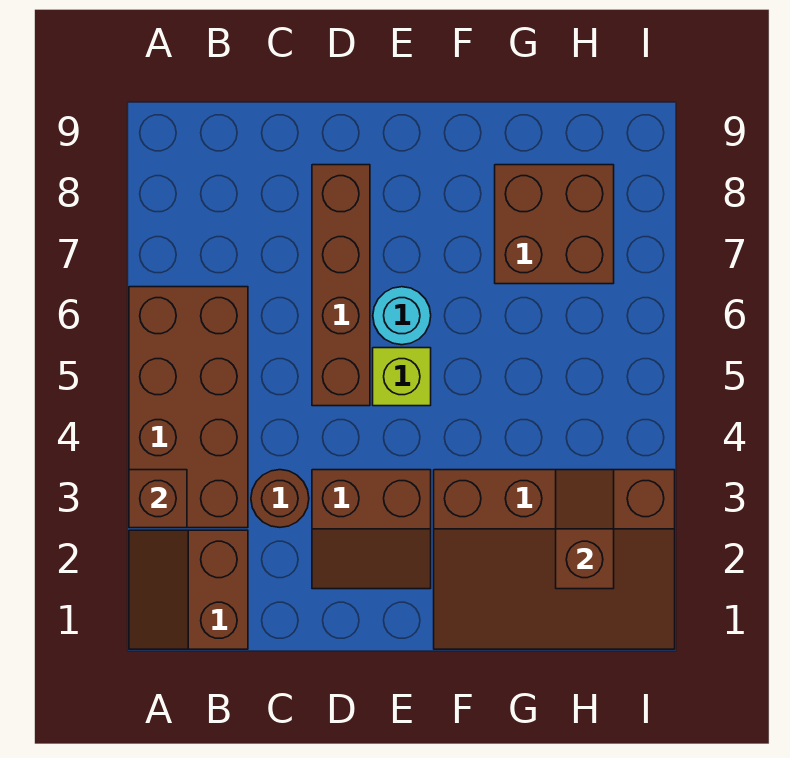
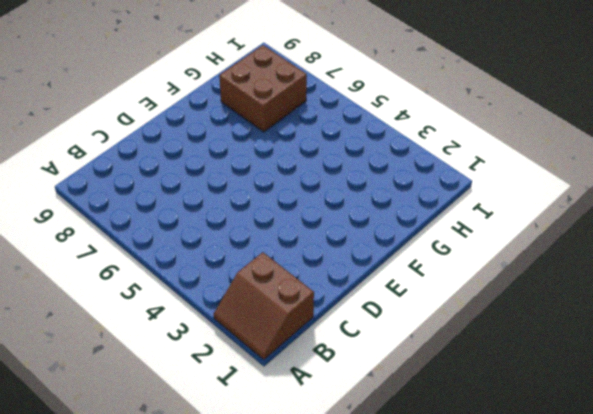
none -> brown brick A3:B6 level 1
none -> brown round brick C3 level 1

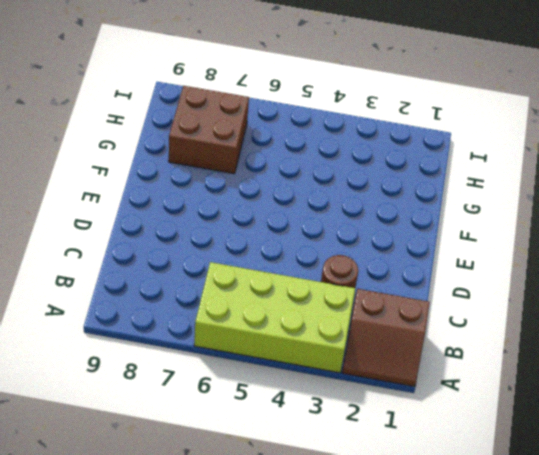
lime brick A3:B6 level 1 -> brown brick A3:B6 level 1
none -> brown slope D2:E3 level 1 top 3
none -> brown brick D5:D8 level 1

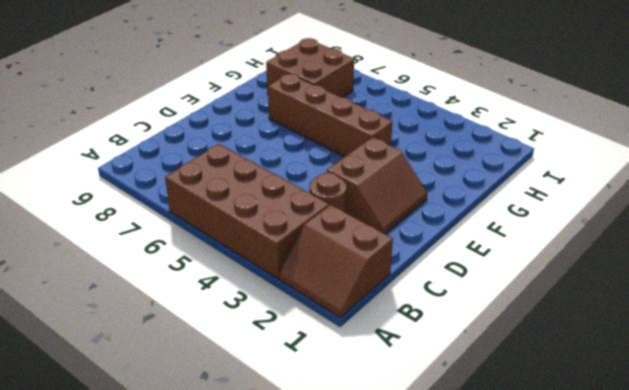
brown brick F4:F7 level 1 -> brown brick D5:D8 level 1
none -> lime brick E5 level 1
none -> cyan round brick E6 level 1

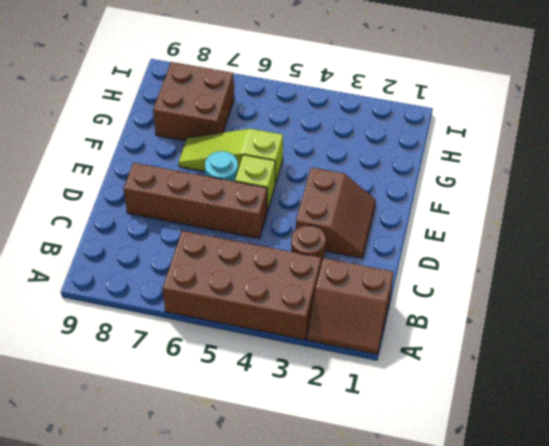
lime slope F5:F7 level 1 top 5 -> none
none -> brown slope F1:I3 level 1 top 3
none -> brown brick A3 level 2

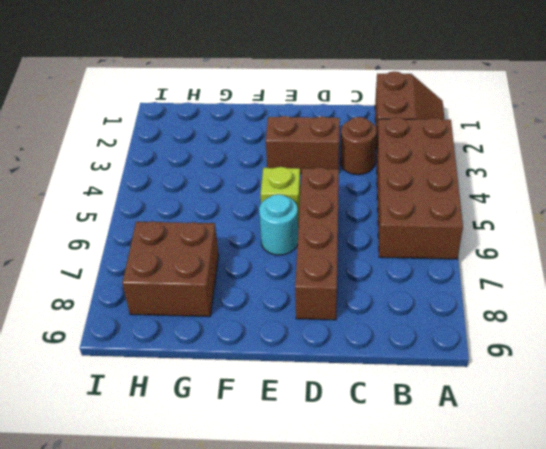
none -> brown slope F1:I3 level 1 top 3
none -> brown brick A3 level 2

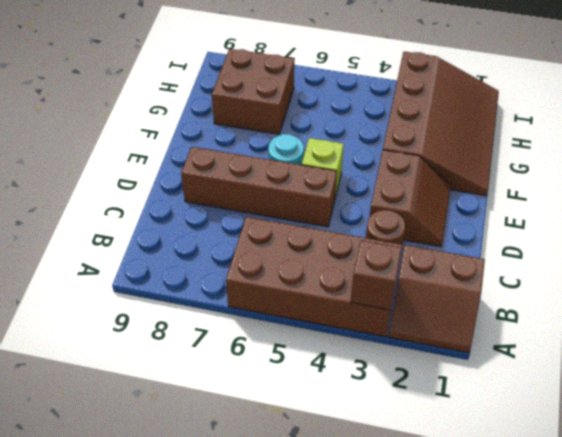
none -> brown slope H2:H3 level 2 top 2

